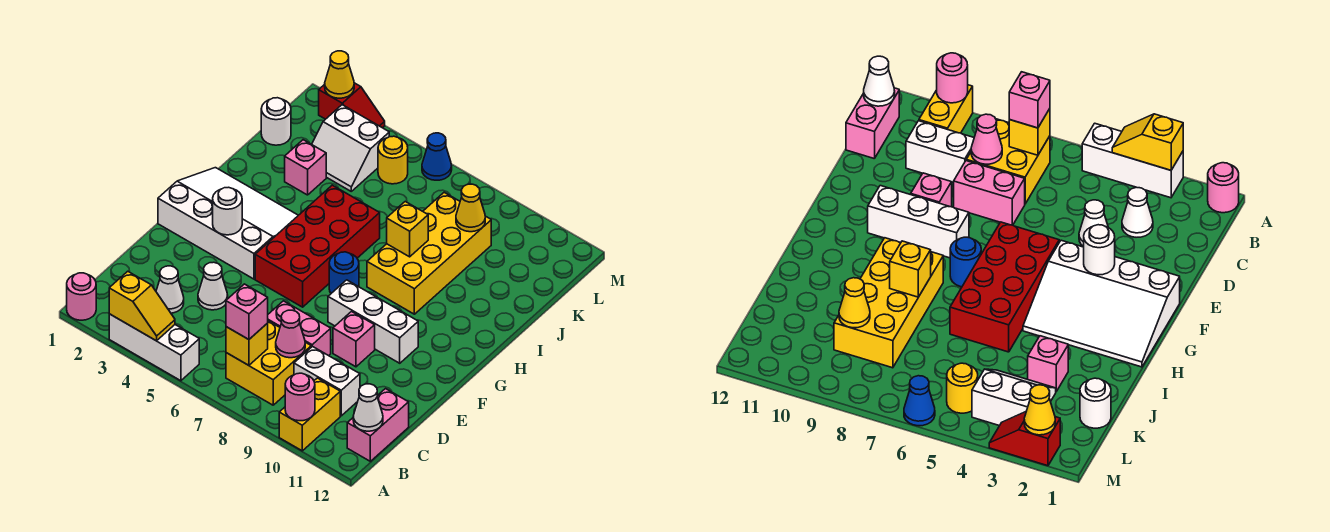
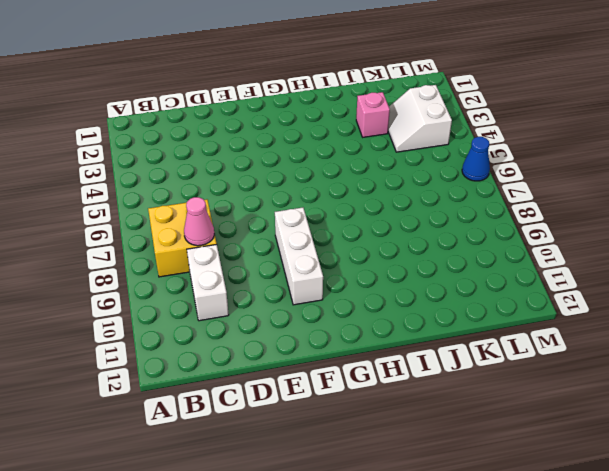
none -> pink round brick A1 level 1
none -> white brick A3:A5 level 1
none -> yellow brick A10:B10 level 1
none -> pink brick B12:C12 level 1

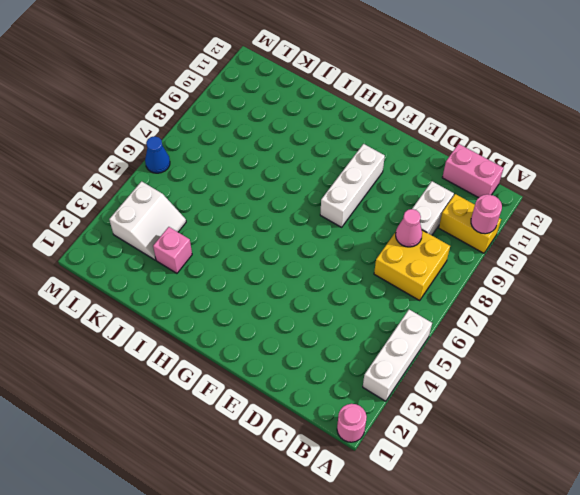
none -> white cone C3 level 1
none -> white cone D4 level 1
none -> pink brick D7:D8 level 1
none -> pink brick E9 level 1

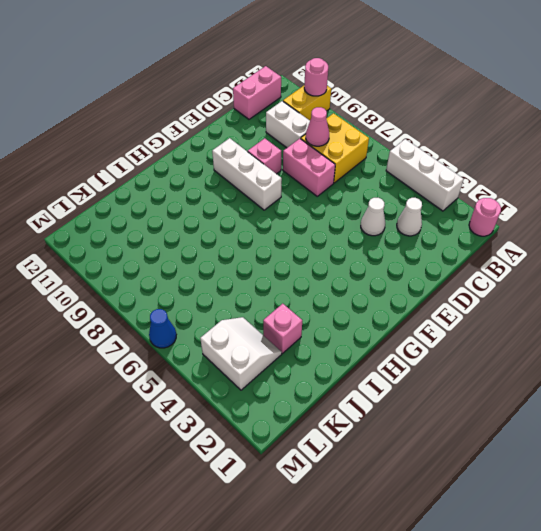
none -> white slope F1:H4 level 1 top F
none -> red brick F5:I6 level 1
none -> blue round brick G7 level 1
none -> yellow brick H8:K9 level 1

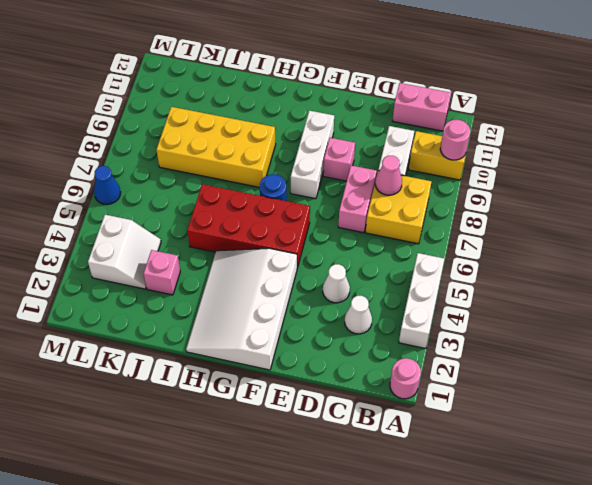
none -> white round brick K1 level 1
none -> yellow round brick L5 level 1
none -> red slope M2:M3 level 1 top 2
none -> yellow slope A3:A4 level 2 top 3

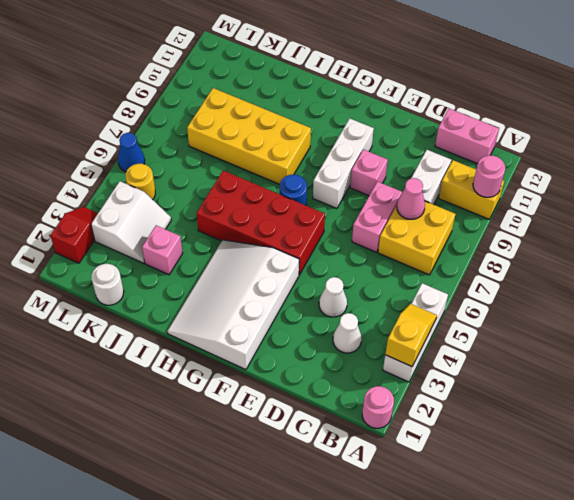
none -> yellow brick B7 level 2
none -> white cone B12 level 2
none -> white round brick F3 level 2
none -> yellow brick I8 level 2

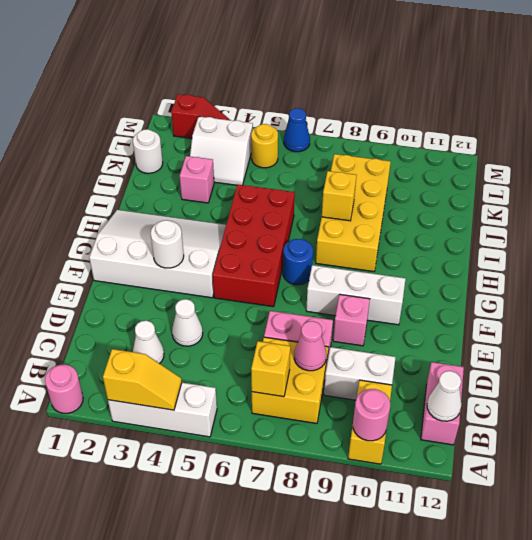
none -> yellow cone K9 level 2
none -> yellow cone M2 level 2
none -> pink brick B7 level 3

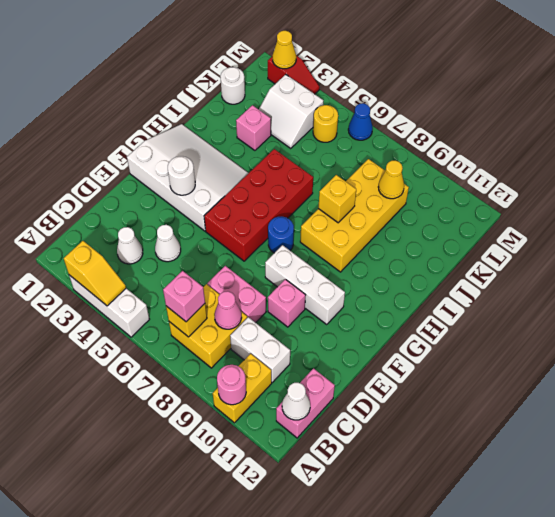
none -> pink round brick A1 level 1

